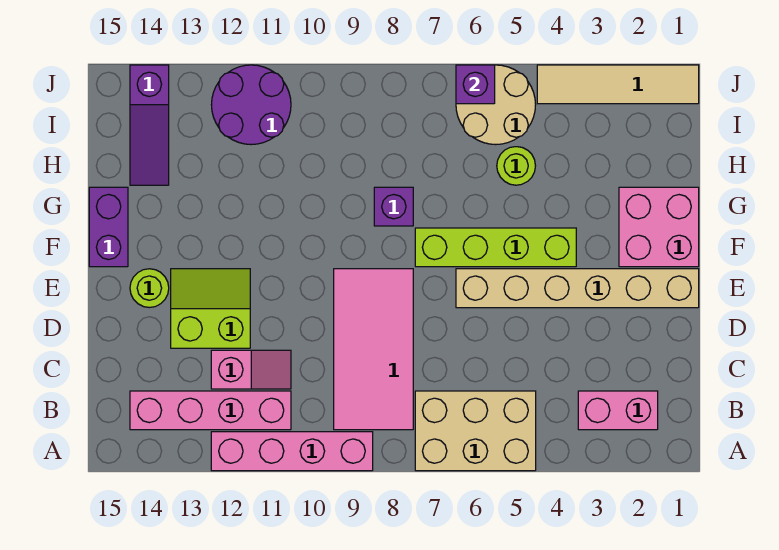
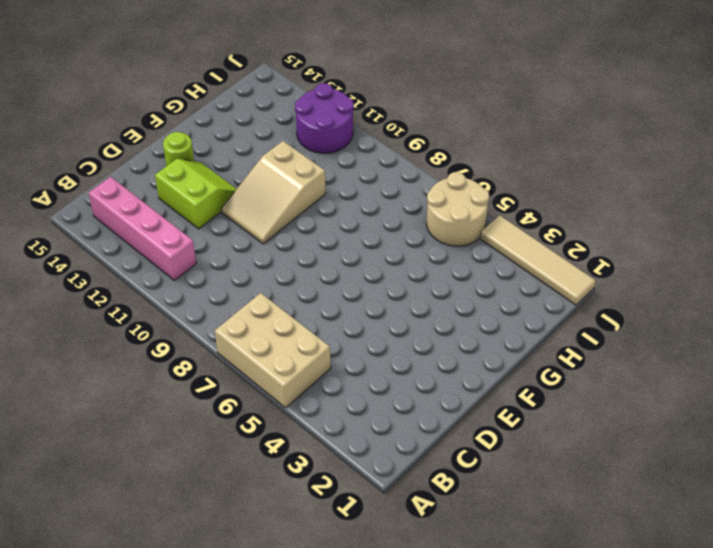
tan slope E10:G11 level 1 top G -> none
none -> pink brick A9:A12 level 1
none -> pink brick B2:B3 level 1
none -> pink tile B8:E9 level 1

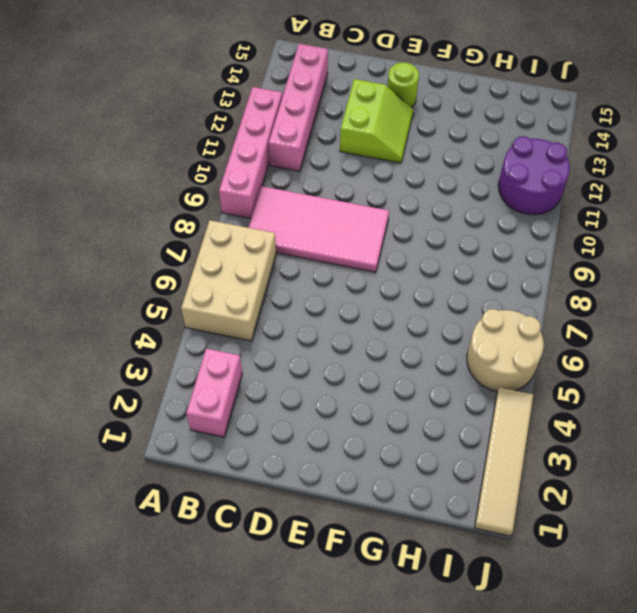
none -> pink slope C11:C12 level 1 top 12
none -> tan brick E1:E6 level 1
none -> pink brick F1:G2 level 1

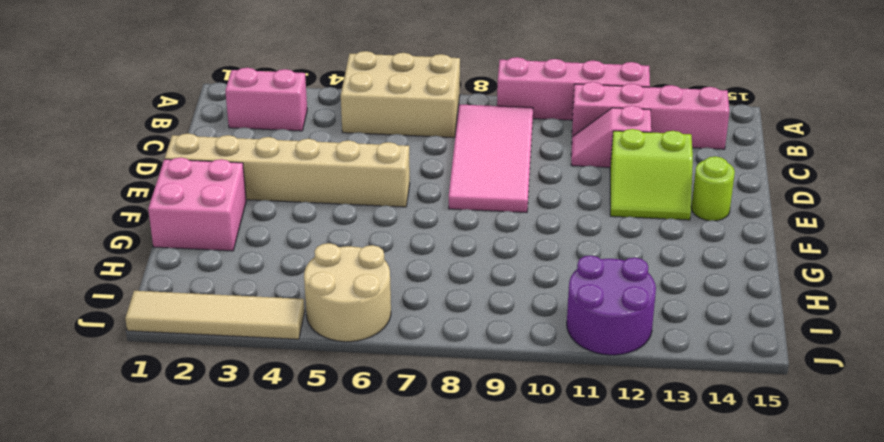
none -> lime brick F4:F7 level 1
none -> purple brick F15:G15 level 1
none -> purple brick G8 level 1

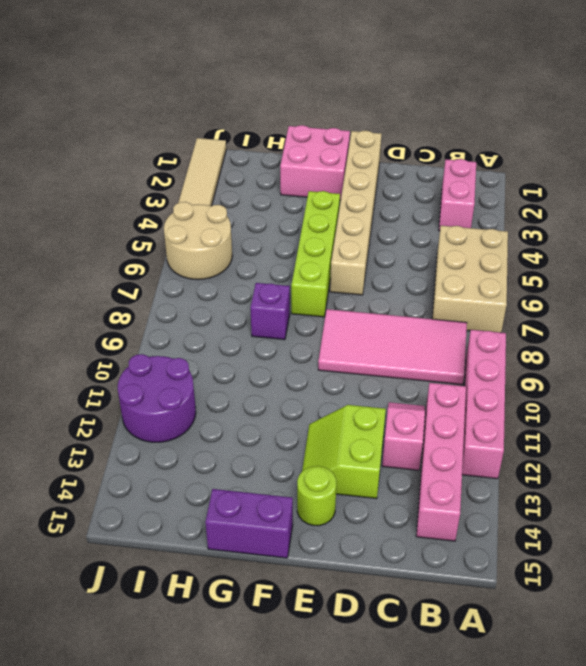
none -> lime round brick H5 level 1
none -> purple slope H14:J14 level 1 top J
none -> purple brick J6 level 2

